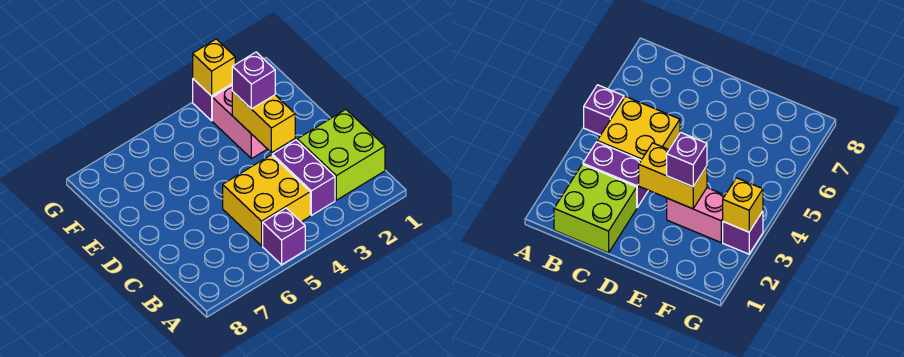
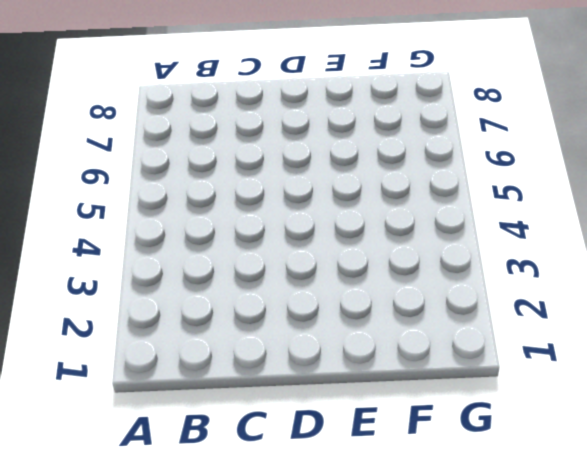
none -> purple brick A5 level 1
none -> lime brick B1:C2 level 1

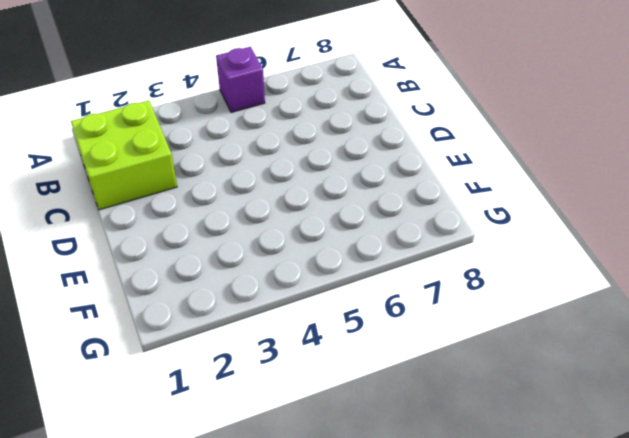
none -> purple brick B3:C3 level 1
none -> yellow brick B4:C5 level 1

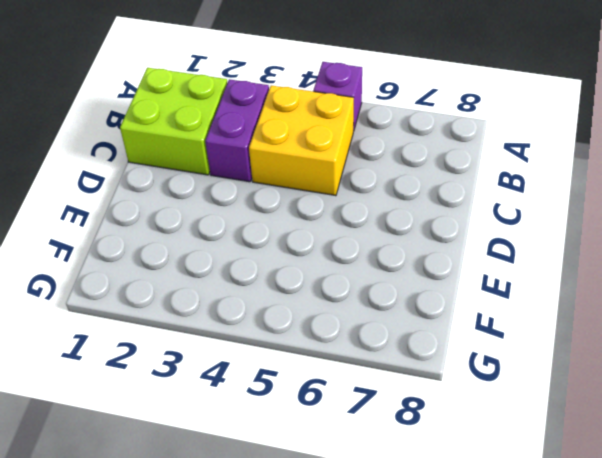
none -> pink brick E3:F3 level 1
none -> purple brick G3 level 1

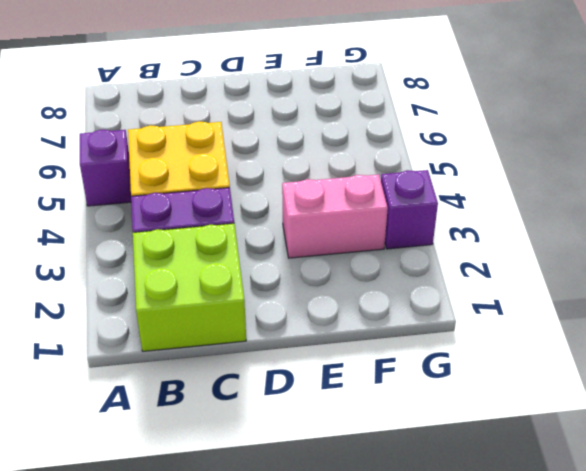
none -> yellow brick D3:E3 level 2
none -> yellow brick G3 level 2

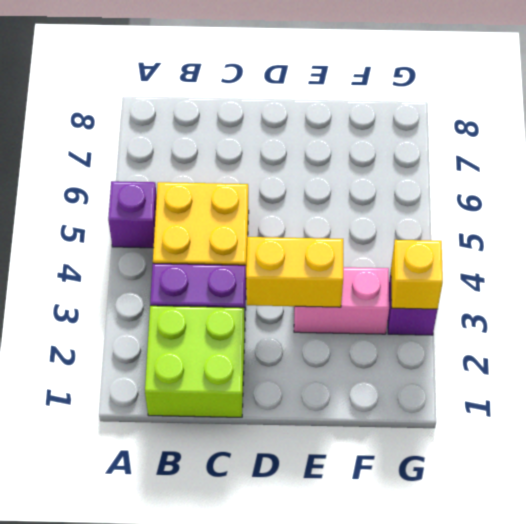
none -> purple brick E3 level 3

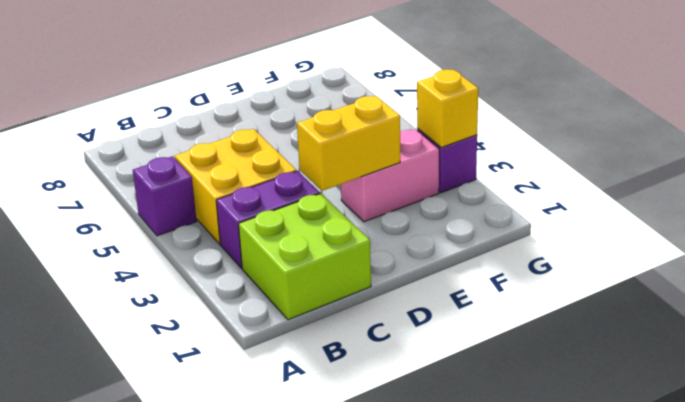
none -> purple brick E3 level 3

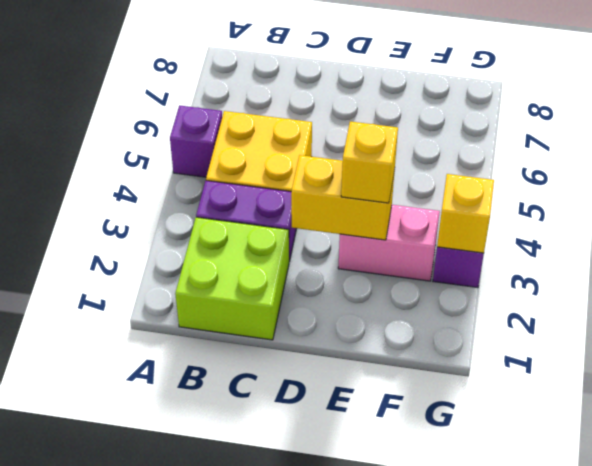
yellow brick E3 level 3 -> purple brick E3 level 3

